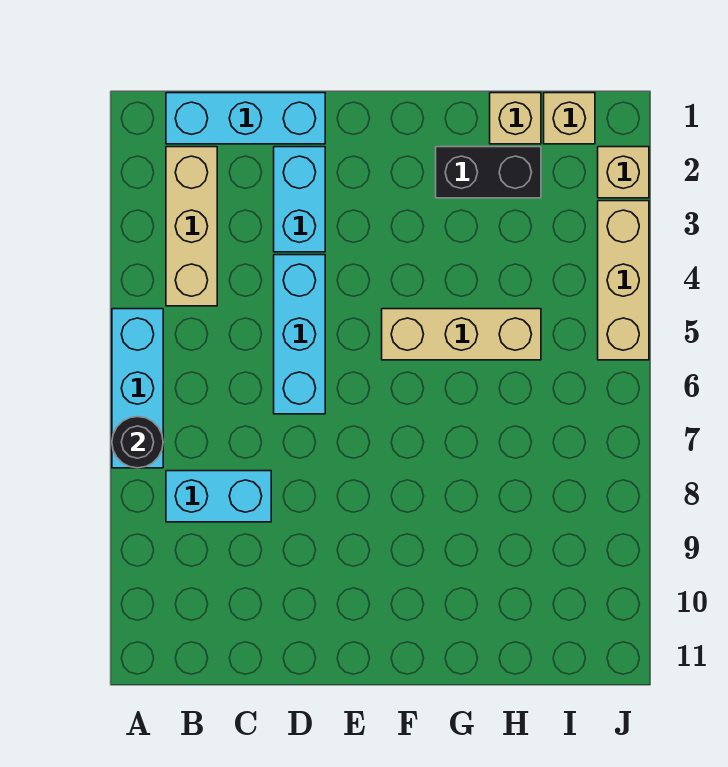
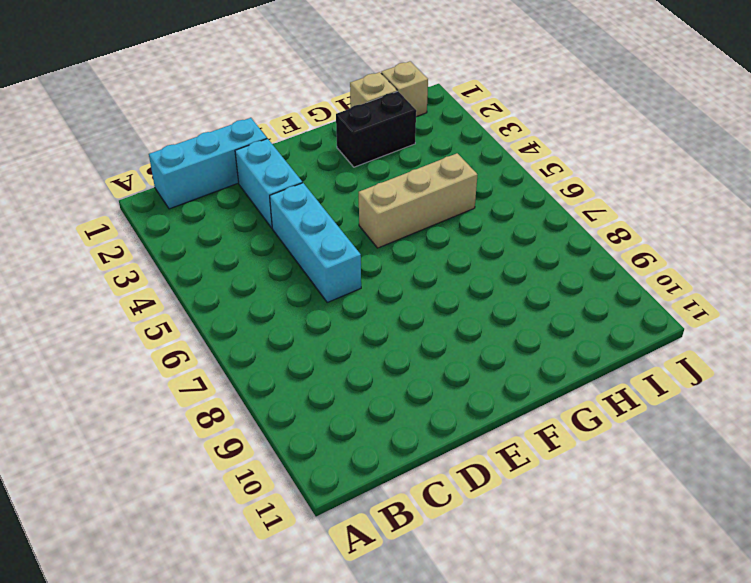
none -> cyan brick A5:A7 level 1
none -> tan brick B2:B4 level 1
none -> cyan brick B8:C8 level 1

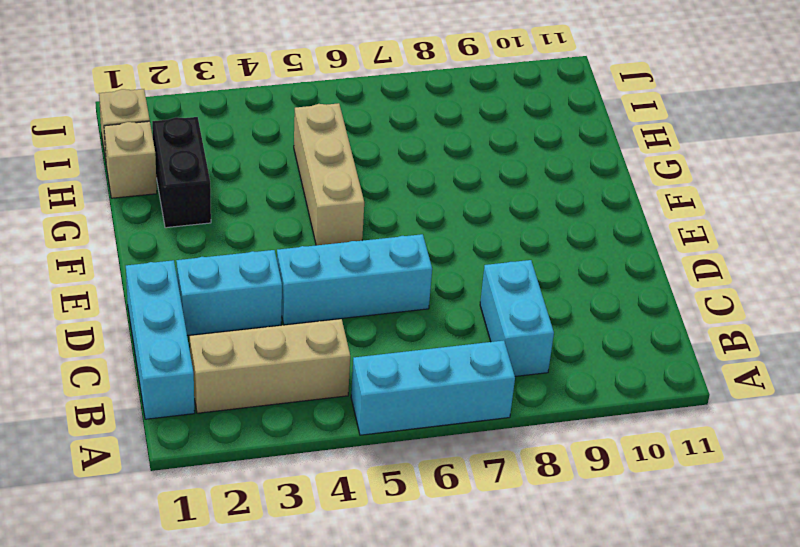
none -> tan brick J2 level 1
none -> tan brick J3:J5 level 1
none -> black round brick A7 level 2

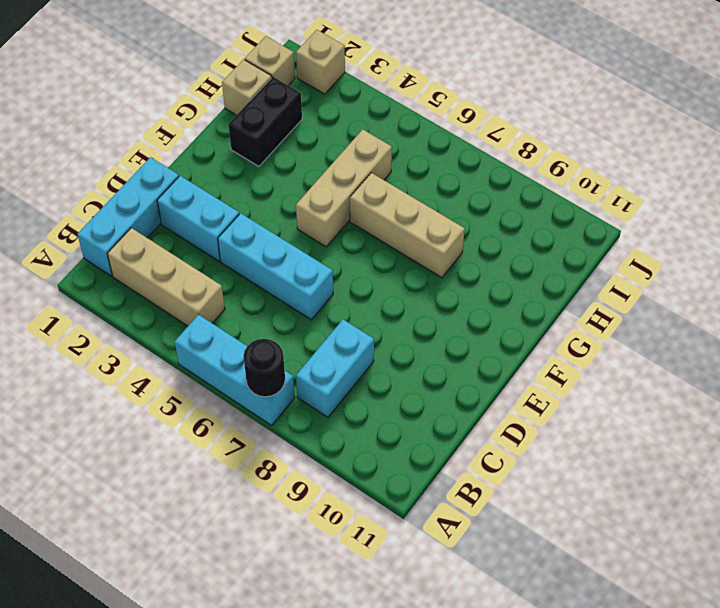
tan brick G6:G8 level 1 -> tan brick J3:J5 level 1

